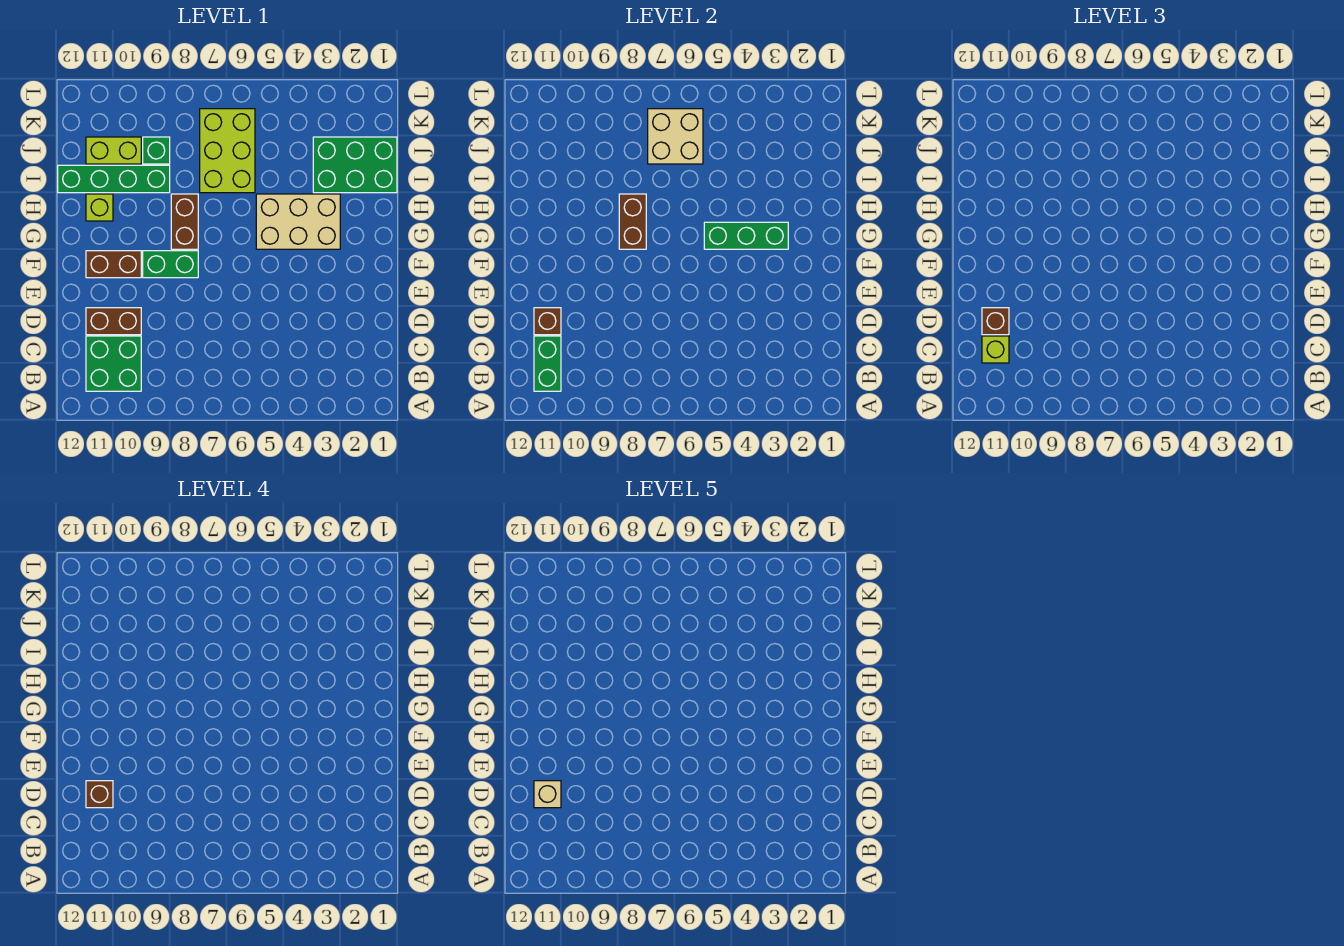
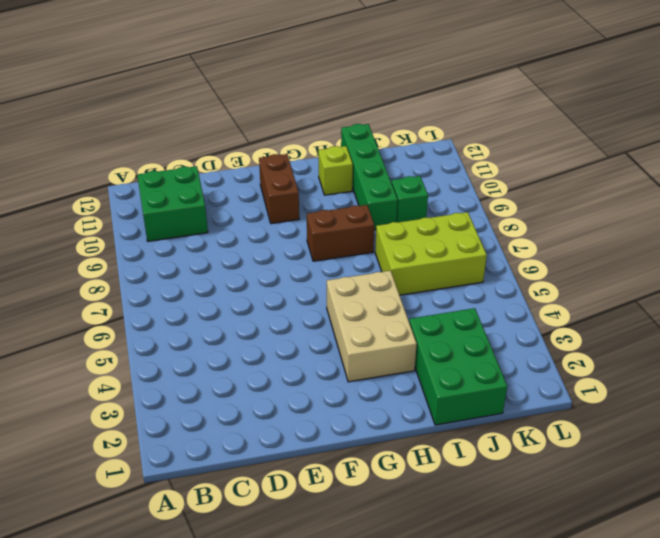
none -> brown brick D10:D11 level 1
none -> green brick F8:F9 level 1
none -> lime brick J10:J11 level 1

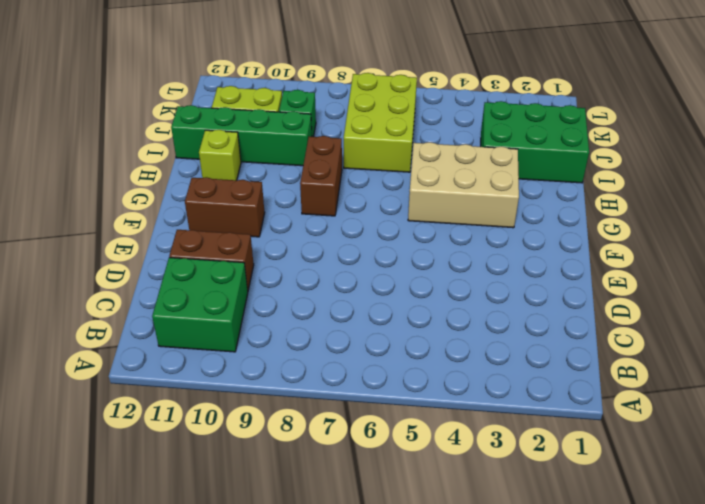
none -> green brick F8:F9 level 1
none -> green brick B11:C11 level 2
none -> brown brick D11 level 2

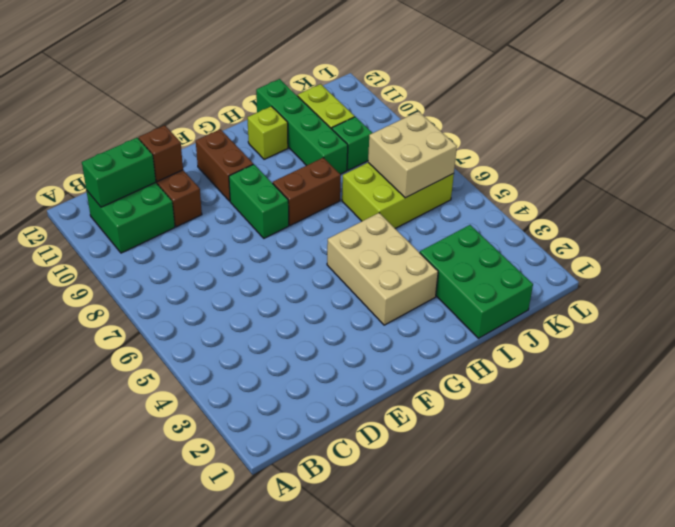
none -> green brick G3:G5 level 2
none -> brown brick G8:H8 level 2
none -> lime brick C11 level 3

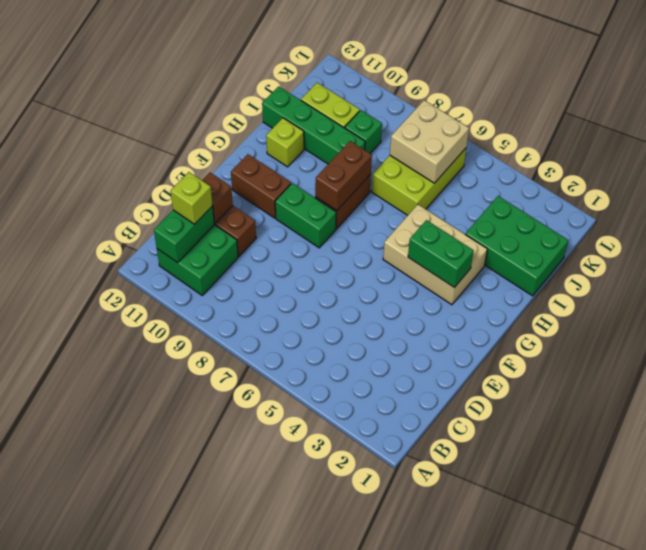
green brick G3:G4 level 2 -> green brick G3:G5 level 2
none -> brown brick D11 level 3
none -> brown brick D11 level 4
none -> tan brick D11 level 5

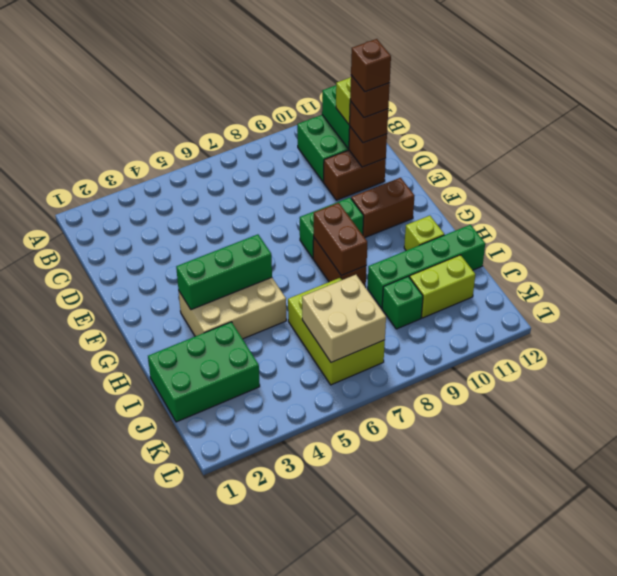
brown brick D11 level 5 -> tan brick D11 level 5

